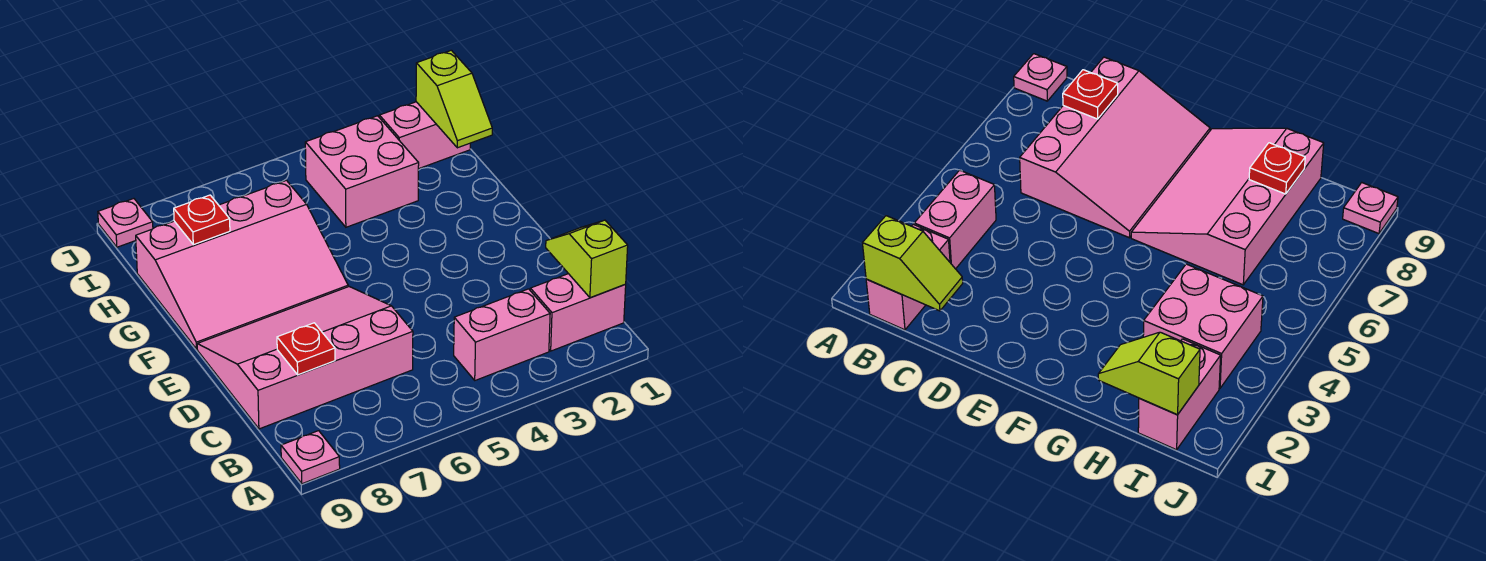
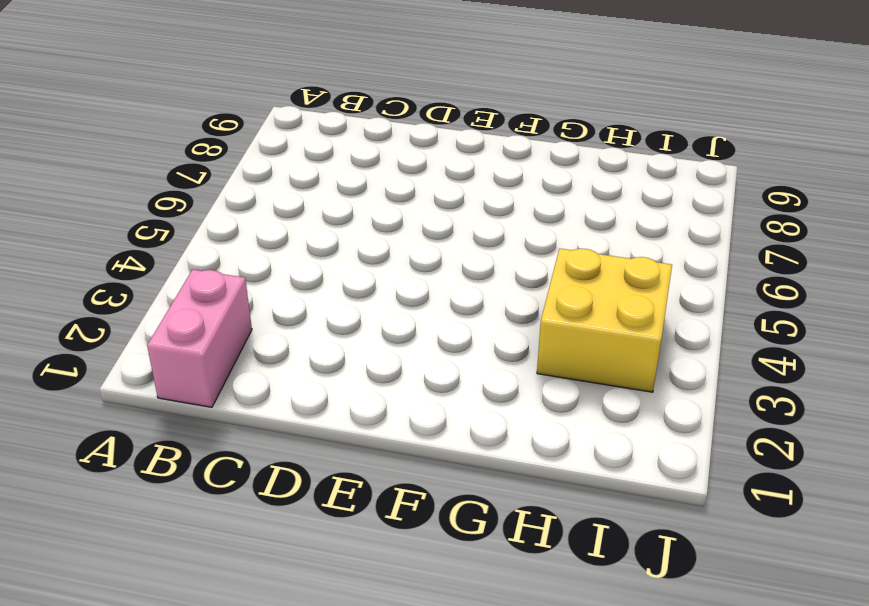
yellow brick H3:I4 level 1 -> pink brick H3:I4 level 1
none -> pink plate A9 level 1
none -> pink brick B3:B4 level 1
none -> pink slope C6:E9 level 1 top C

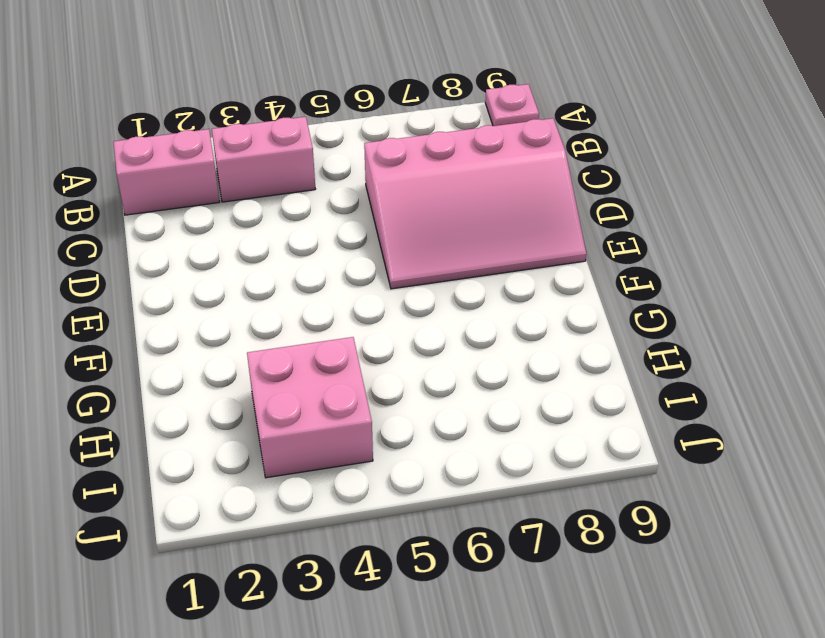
none -> pink slope F6:H9 level 1 top H
none -> pink brick I1:I2 level 1
none -> pink plate J9 level 1

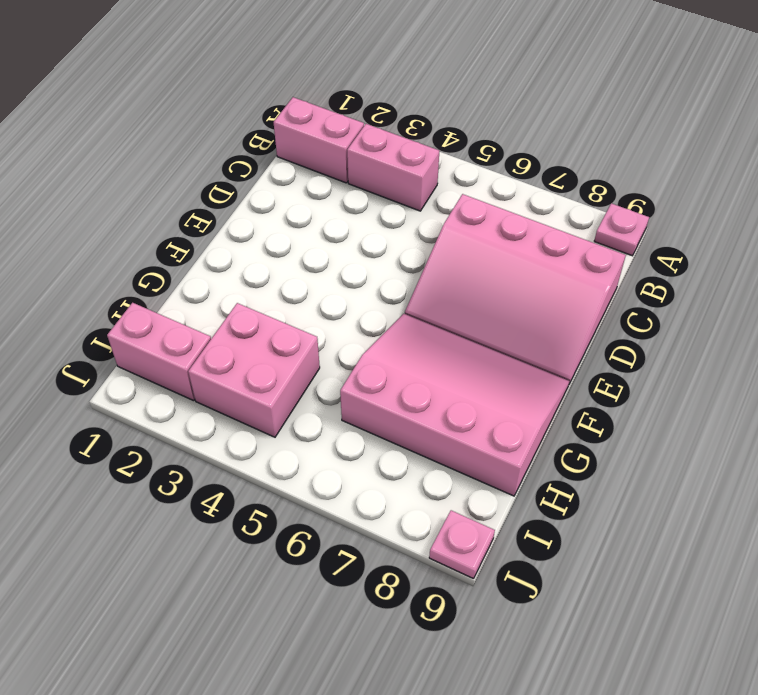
none -> lime slope B1:C1 level 2 top B
none -> red plate C8 level 2
none -> lime slope H1:I1 level 2 top I

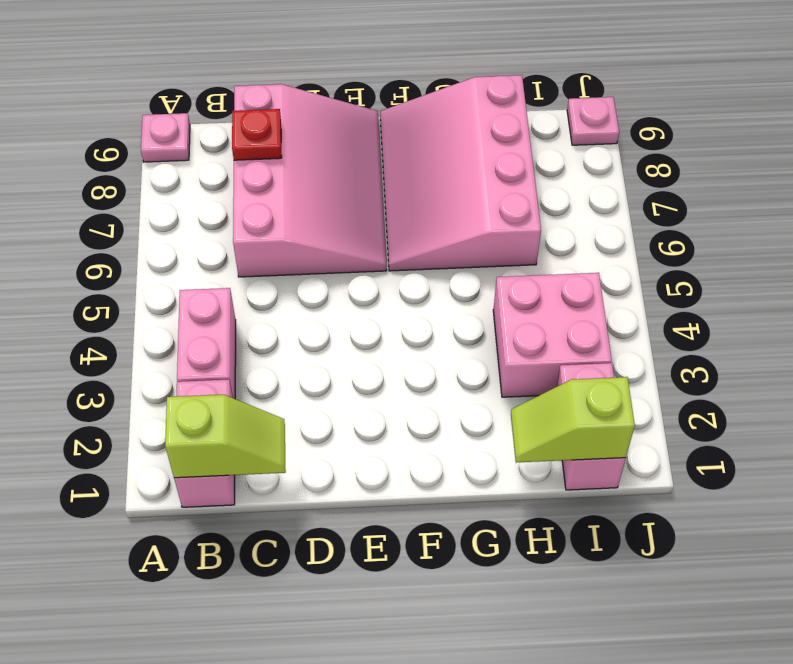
none -> red plate H8 level 2

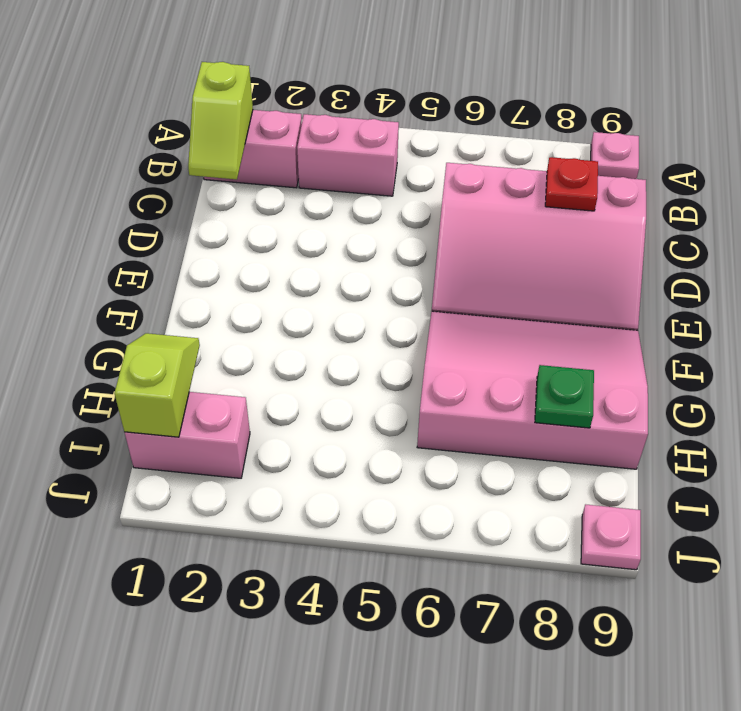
green plate H8 level 2 -> red plate H8 level 2
none -> pink brick H3:I4 level 1

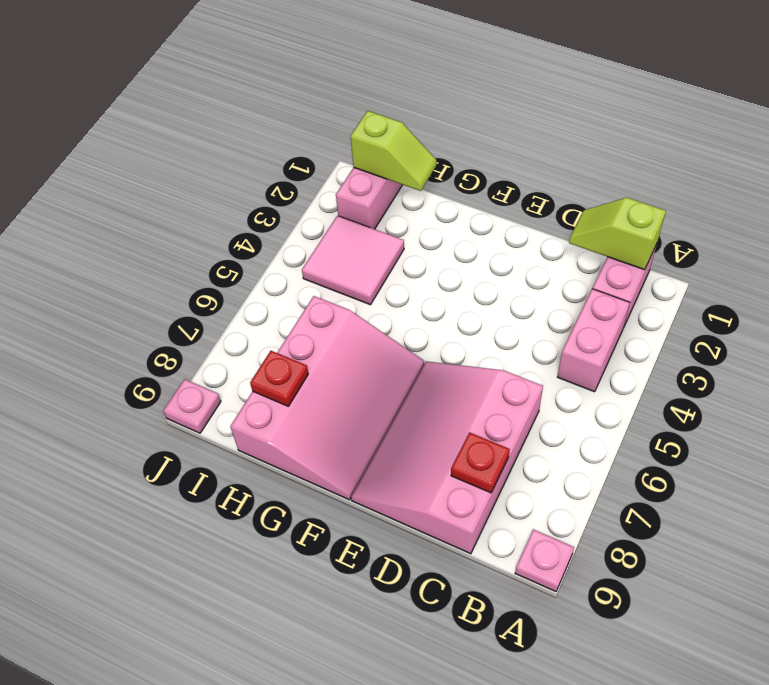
pink tile H3:I4 level 1 -> pink brick H3:I4 level 1

